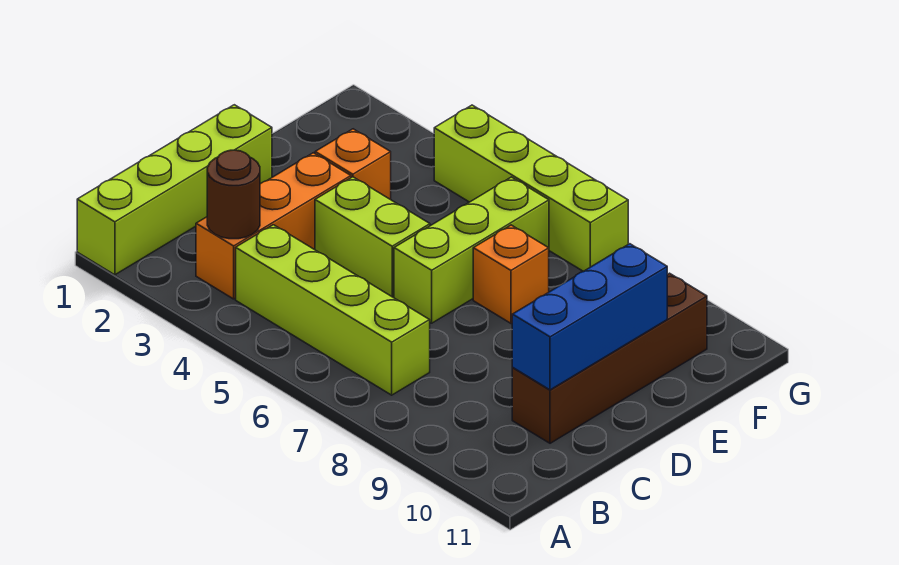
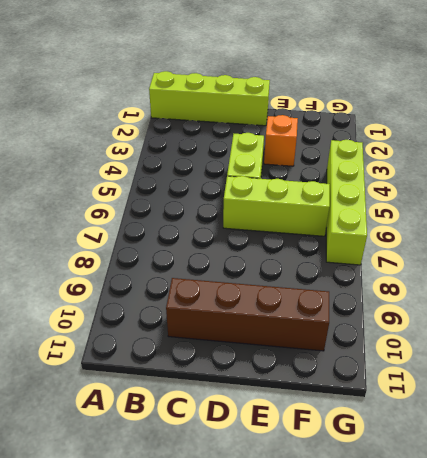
none -> orange brick B3:D3 level 1
none -> lime brick B4:B7 level 1

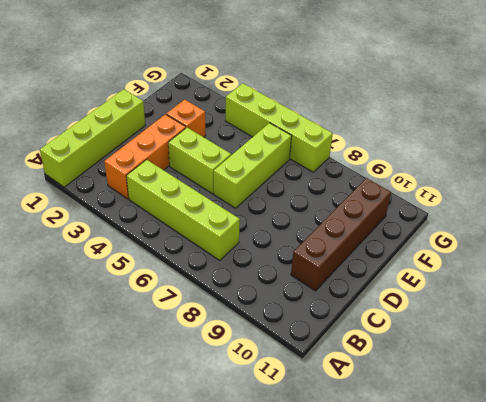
none -> orange brick E7 level 1
none -> brown round brick B3 level 2

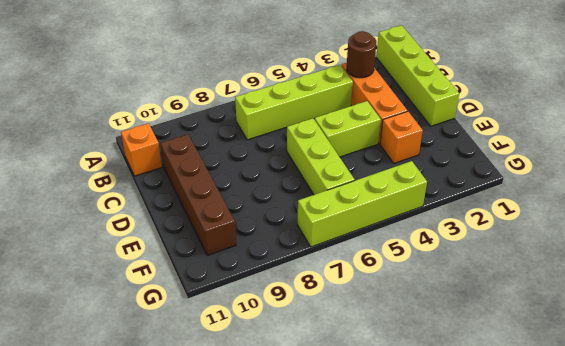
orange brick B11 level 1 -> orange brick E7 level 1
none -> blue brick C10:E10 level 2

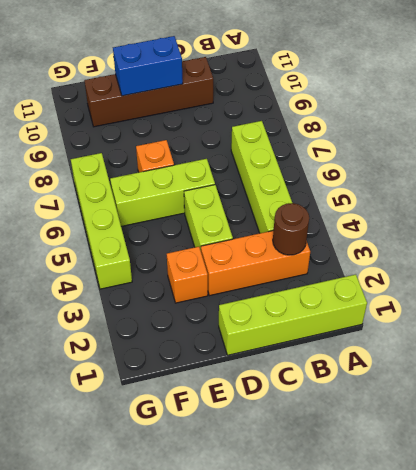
blue brick D10:E10 level 2 -> blue brick C10:E10 level 2

